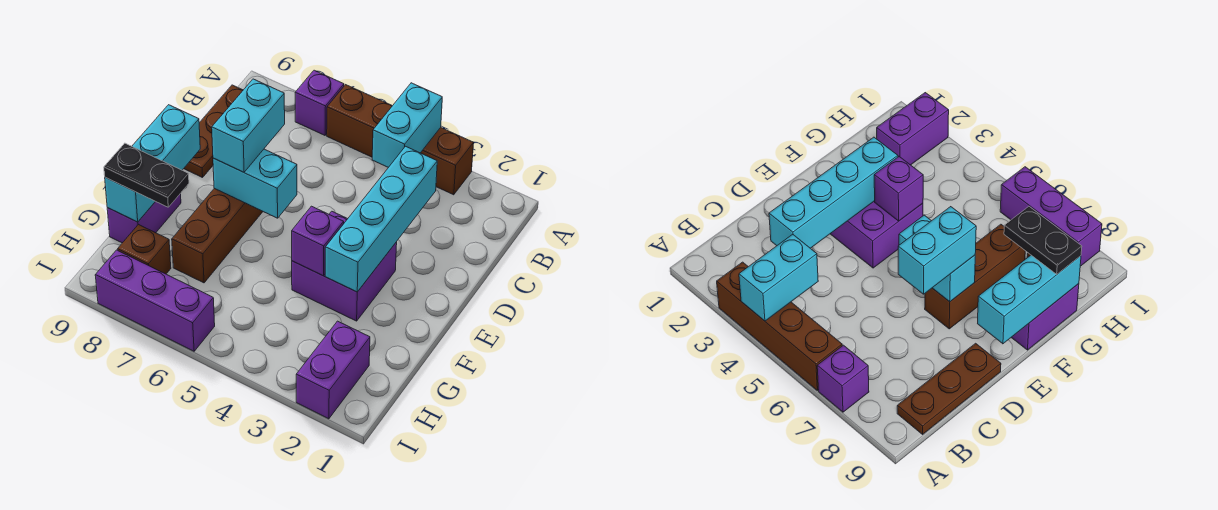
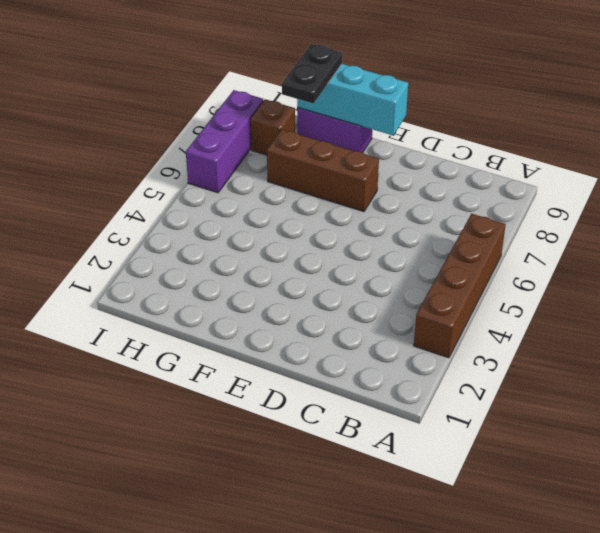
none -> purple brick A7 level 1
none -> brown plate B9:D9 level 1
none -> purple brick E3:F4 level 1

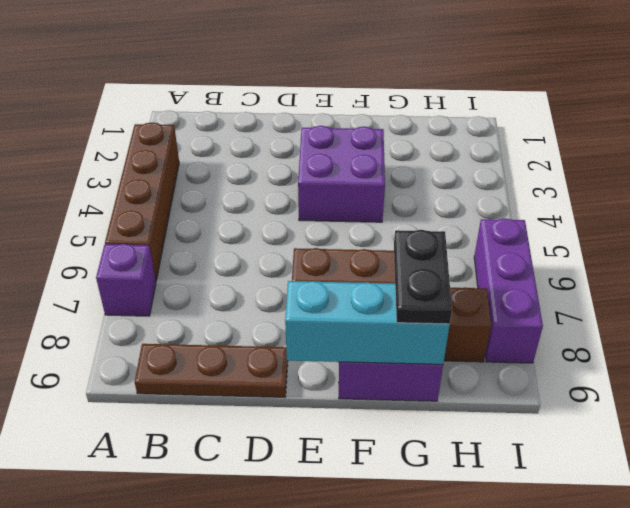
none -> purple brick H2:I2 level 1
none -> cyan brick A4:B4 level 2
none -> cyan brick C3:F3 level 2

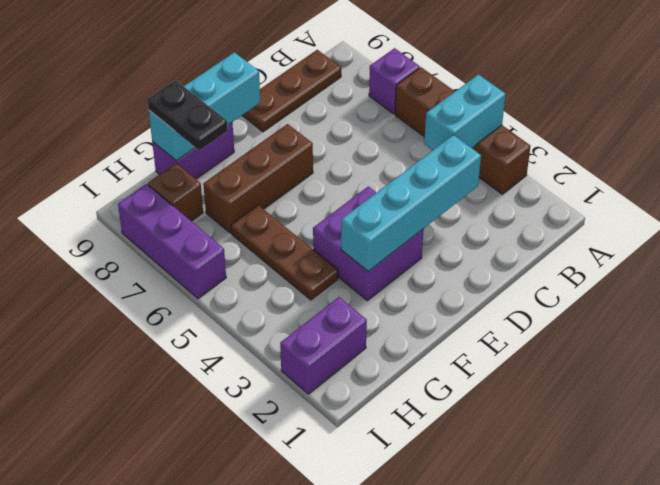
brown plate G4:G6 level 1 -> none
none -> cyan brick E6:E7 level 2
none -> purple brick F4 level 2
none -> cyan brick D7:E7 level 3

